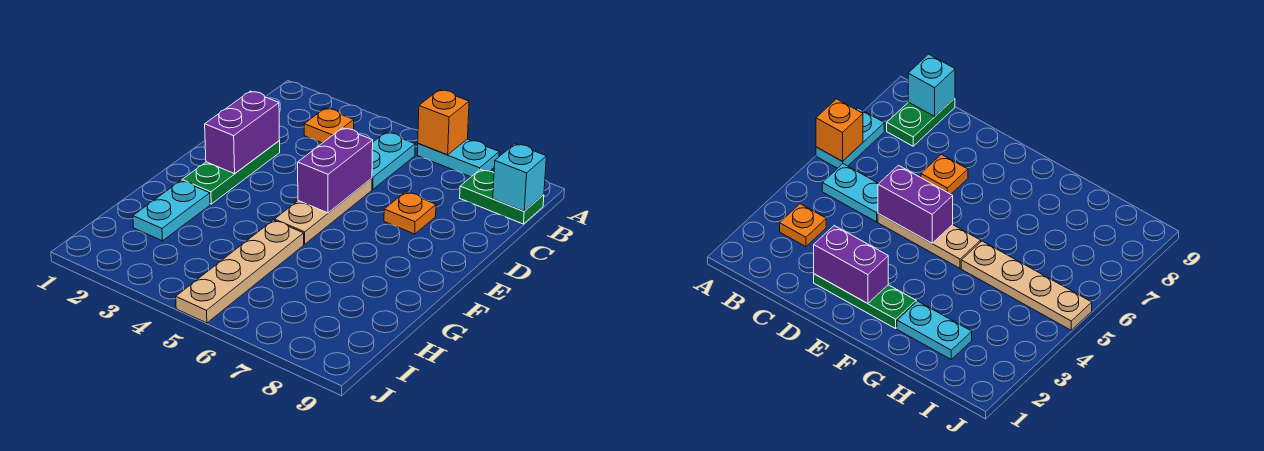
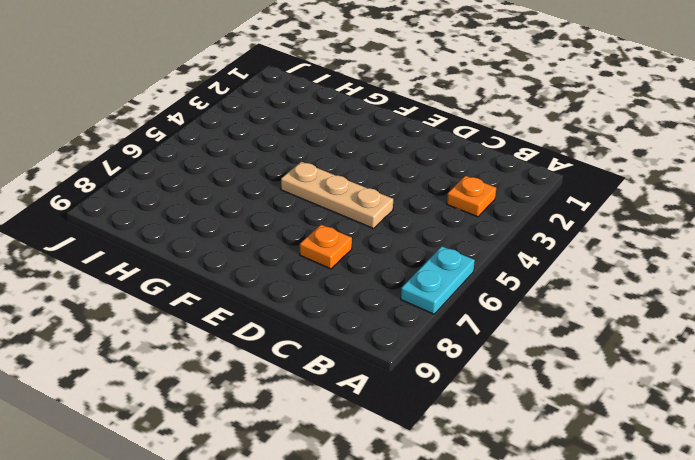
none -> cyan plate B5:C5 level 1
none -> green plate B8:B9 level 1
none -> green plate D2:F2 level 1

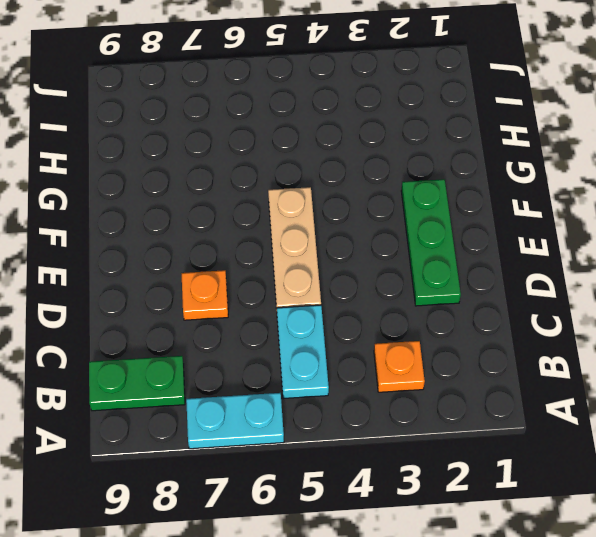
none -> cyan plate G2:H2 level 1
none -> tan plate G5:J5 level 1
none -> orange brick A6 level 2

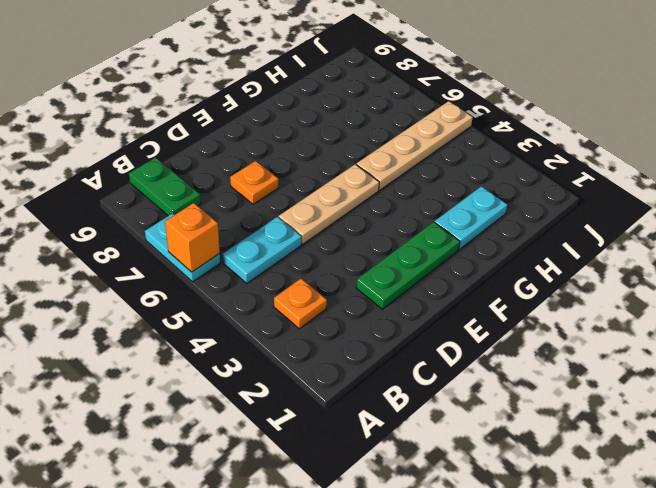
none -> cyan brick B9 level 2
none -> purple brick D2:E2 level 2
none -> purple brick D5:E5 level 2

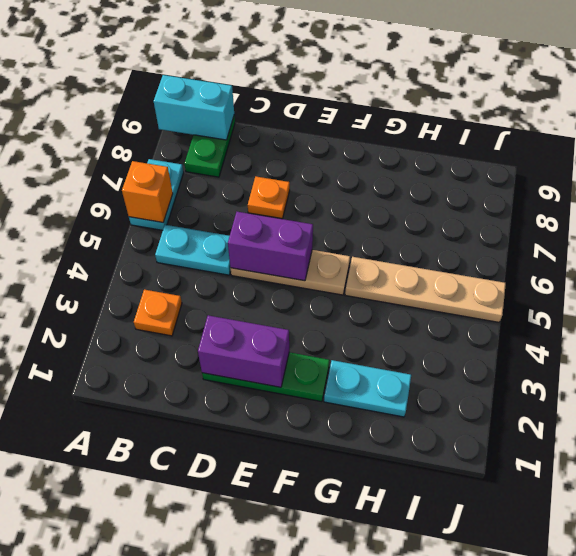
cyan brick A9:B9 level 2 -> cyan brick B9 level 2

